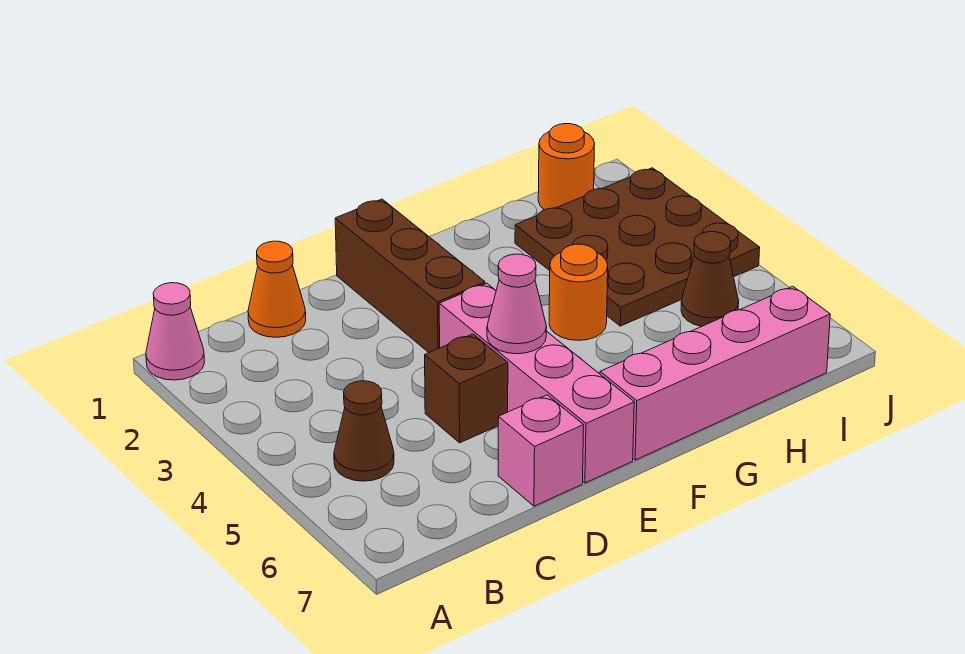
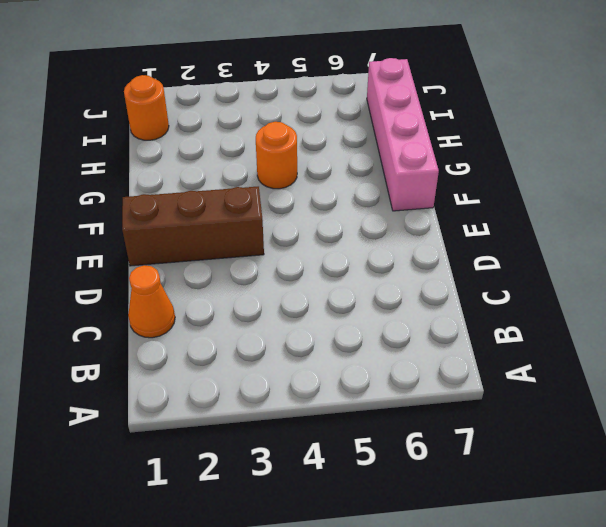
none -> pink cone A1 level 1
none -> brown cone B5 level 1
none -> brown brick D5 level 1

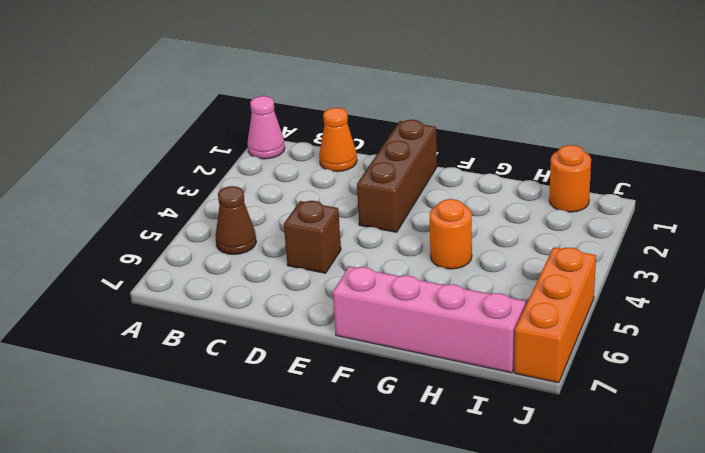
orange brick J5:J7 level 1 -> none
none -> pink brick D7 level 1
none -> pink brick E4:E7 level 1
none -> brown plate H2:J4 level 1

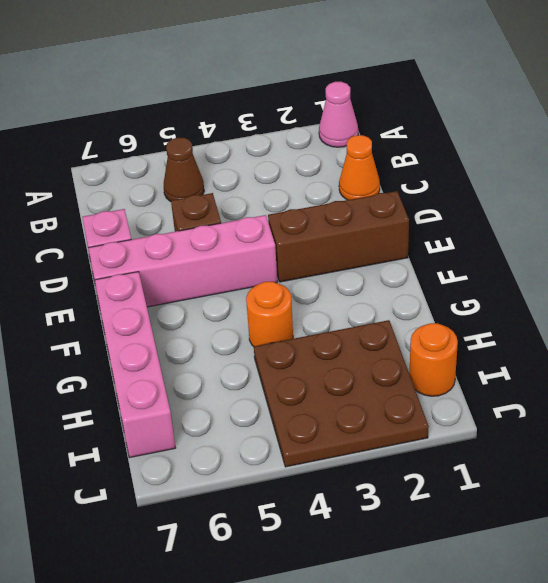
none -> brown cone I5 level 1
none -> pink cone E5 level 2

